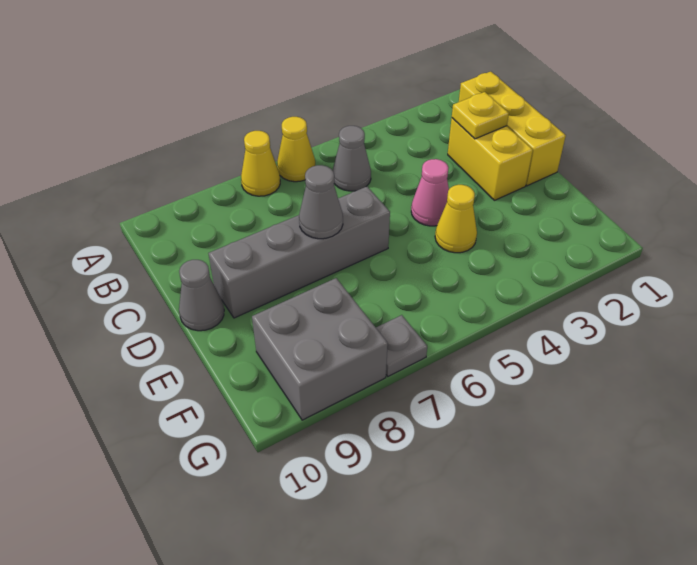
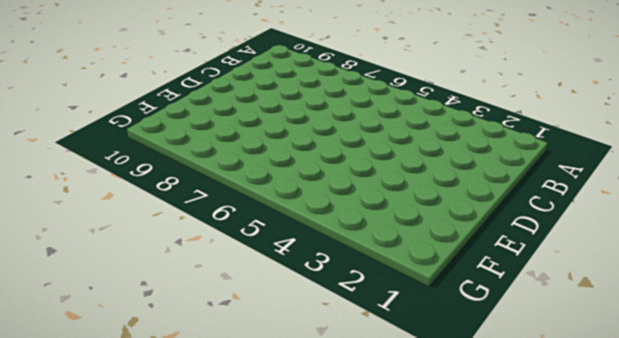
none -> yellow cone A6 level 1
none -> yellow cone A7 level 1
none -> yellow brick B1:D1 level 1

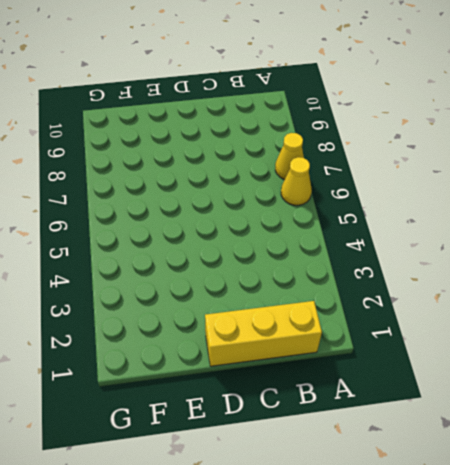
none -> grey cone B5 level 1
none -> yellow brick C2:D2 level 1
none -> pink cone D4 level 1

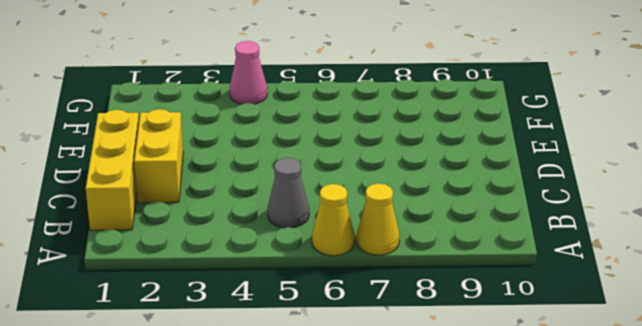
pink cone G4 level 1 -> pink cone D4 level 1
none -> grey brick D6:D9 level 1
none -> grey cone D10 level 1
none -> yellow cone E4 level 1

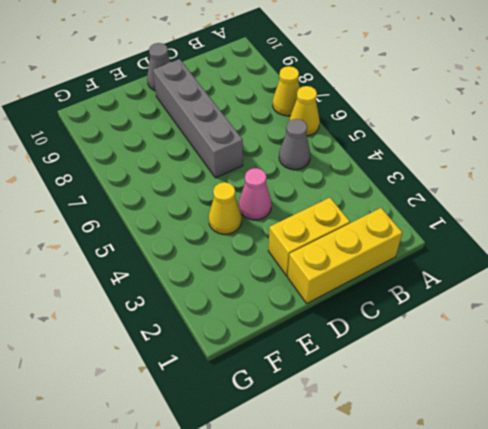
none -> grey brick F8:G9 level 1
none -> grey plate G7 level 1
none -> yellow plate C2 level 2

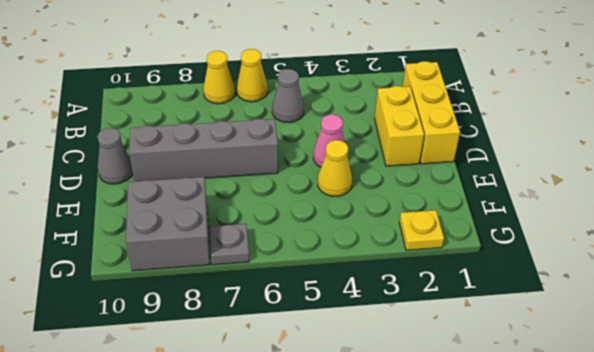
yellow plate G2 level 1 -> yellow plate C2 level 2
none -> grey cone D7 level 2

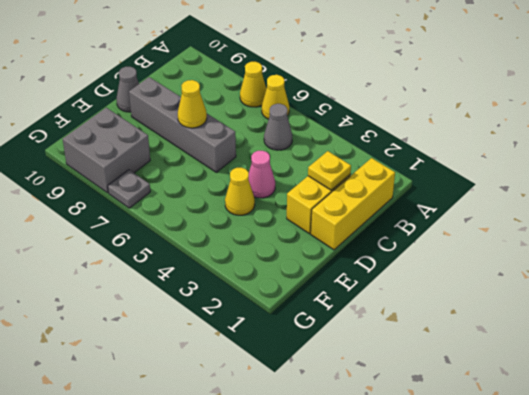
yellow cone D7 level 2 -> grey cone D7 level 2

